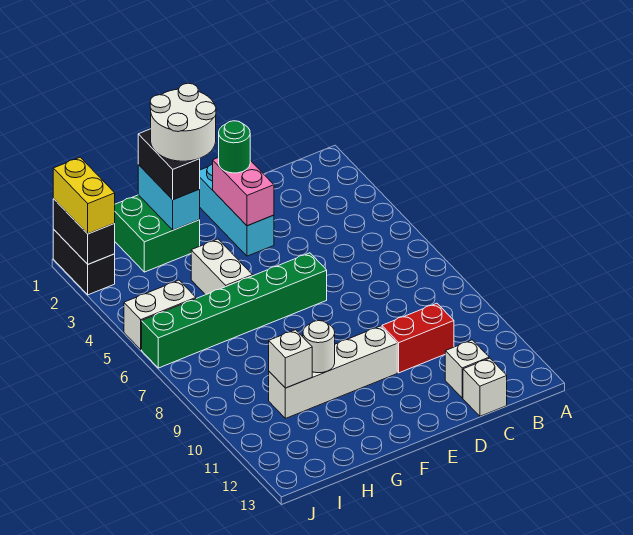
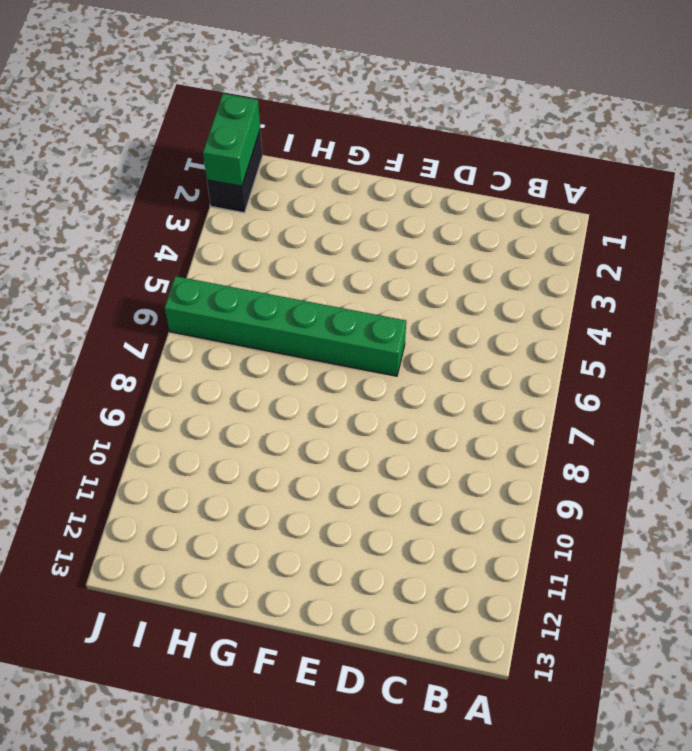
green brick J1:J2 level 2 -> black brick J1:J2 level 2
none -> red brick C10:D10 level 1
none -> white brick C12 level 1
none -> white brick C13 level 1

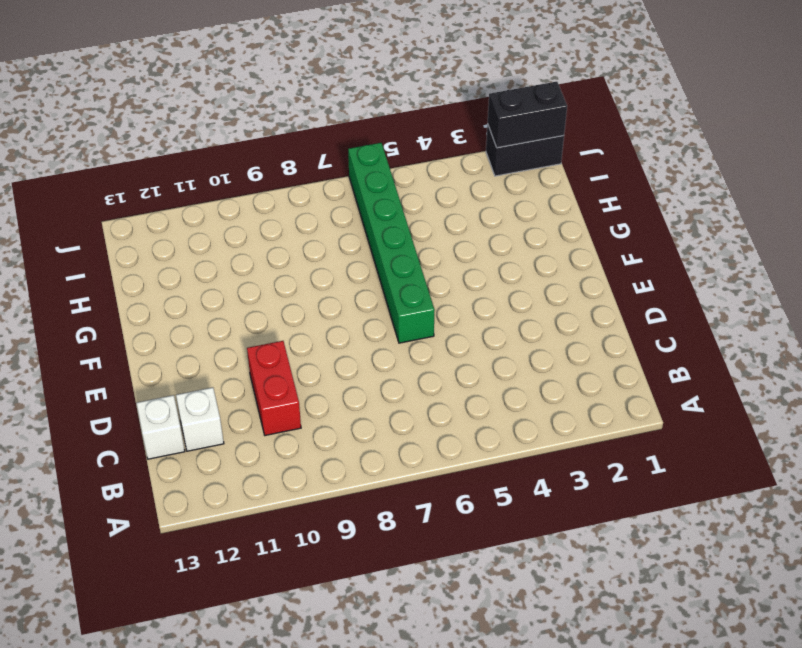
none -> cyan brick E1:E3 level 1
none -> white brick E10:H10 level 1
none -> green brick G1:H2 level 1

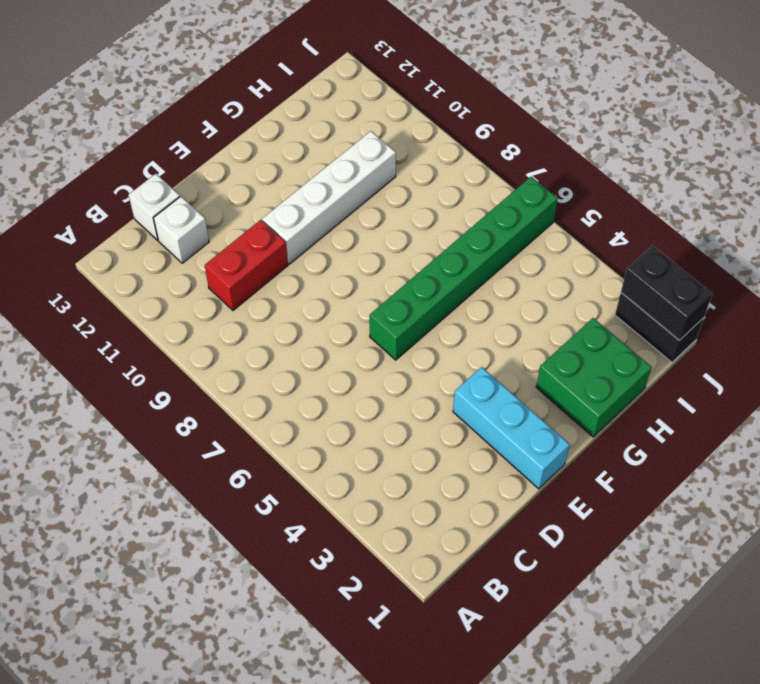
none -> white brick G4:G5 level 1
none -> white brick I5:J5 level 1
none -> pink brick E2:E3 level 2

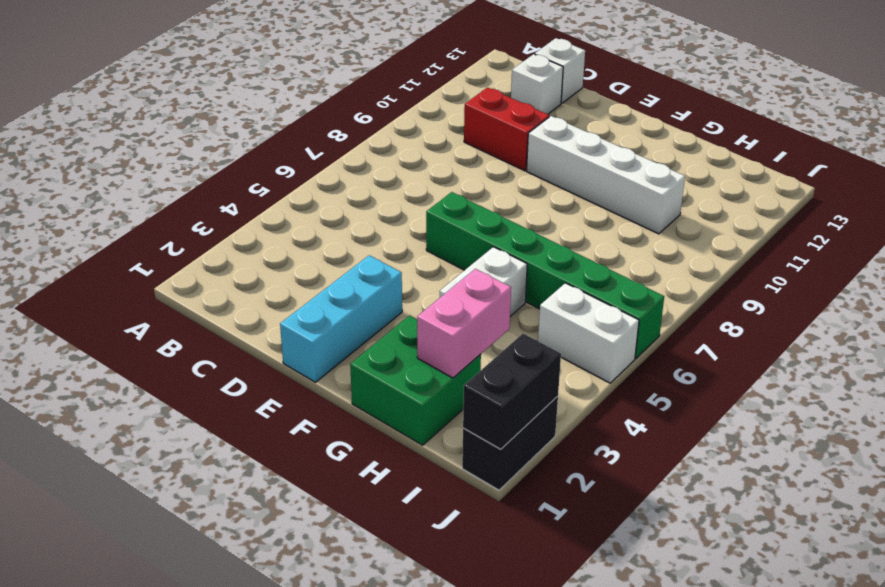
pink brick H2:H3 level 2 -> pink brick E2:E3 level 2
none -> cyan brick G1:G2 level 2
none -> white round brick G10 level 2
none -> white brick H10 level 2

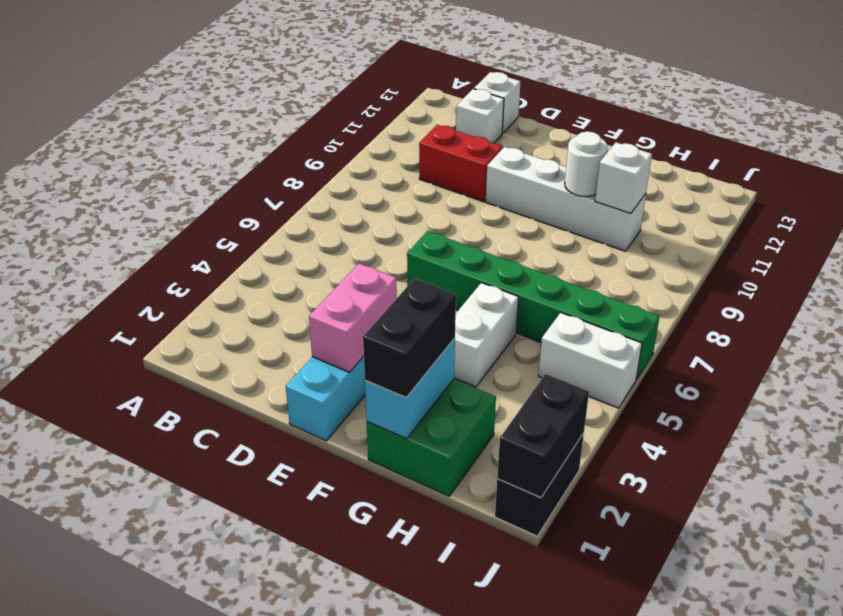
none -> green round brick E2 level 3
none -> yellow brick J1:J2 level 3
none -> white round brick F1:G2 level 4

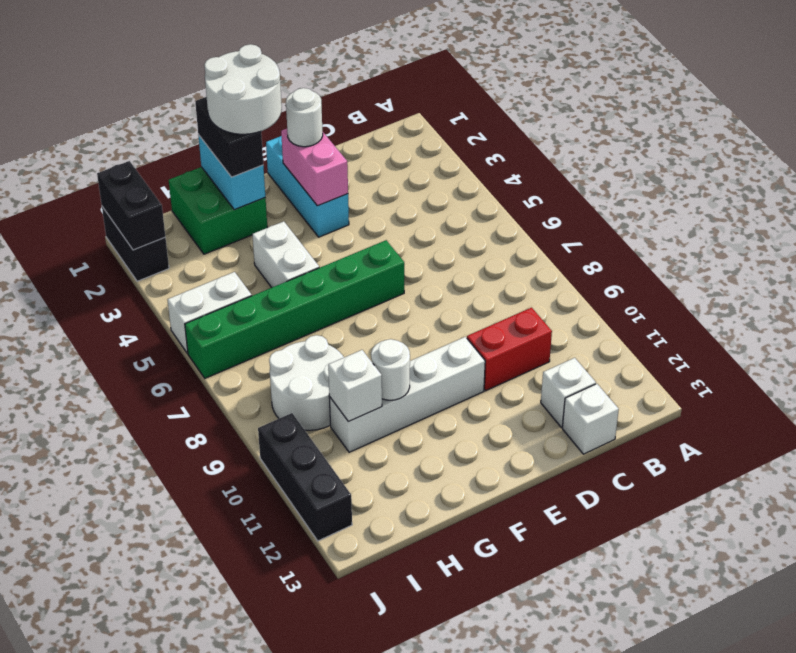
white round brick E2 level 3 -> green round brick E2 level 3
white round brick H8:I9 level 1 -> none
black brick J10:J12 level 1 -> none
none -> yellow brick J1:J2 level 3

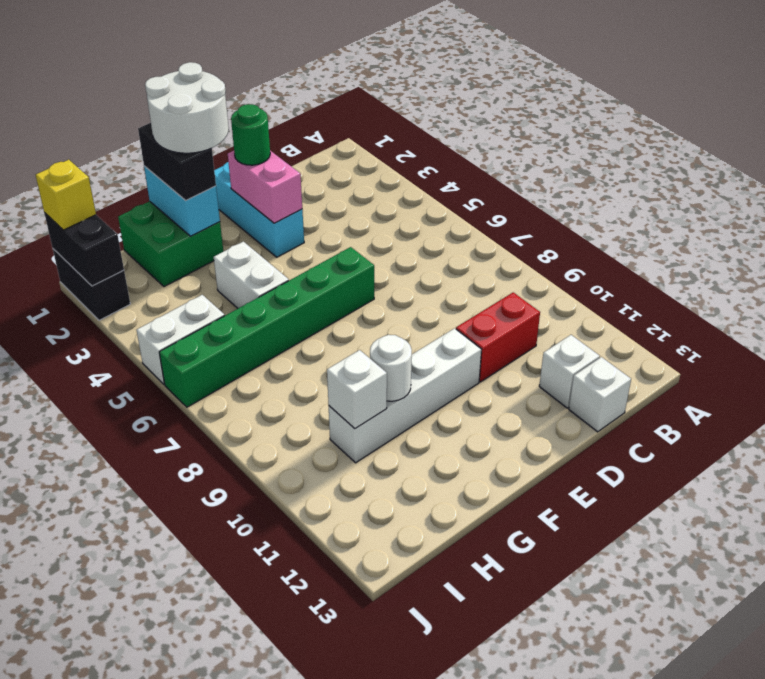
yellow brick J1 level 3 -> yellow brick J1:J2 level 3

